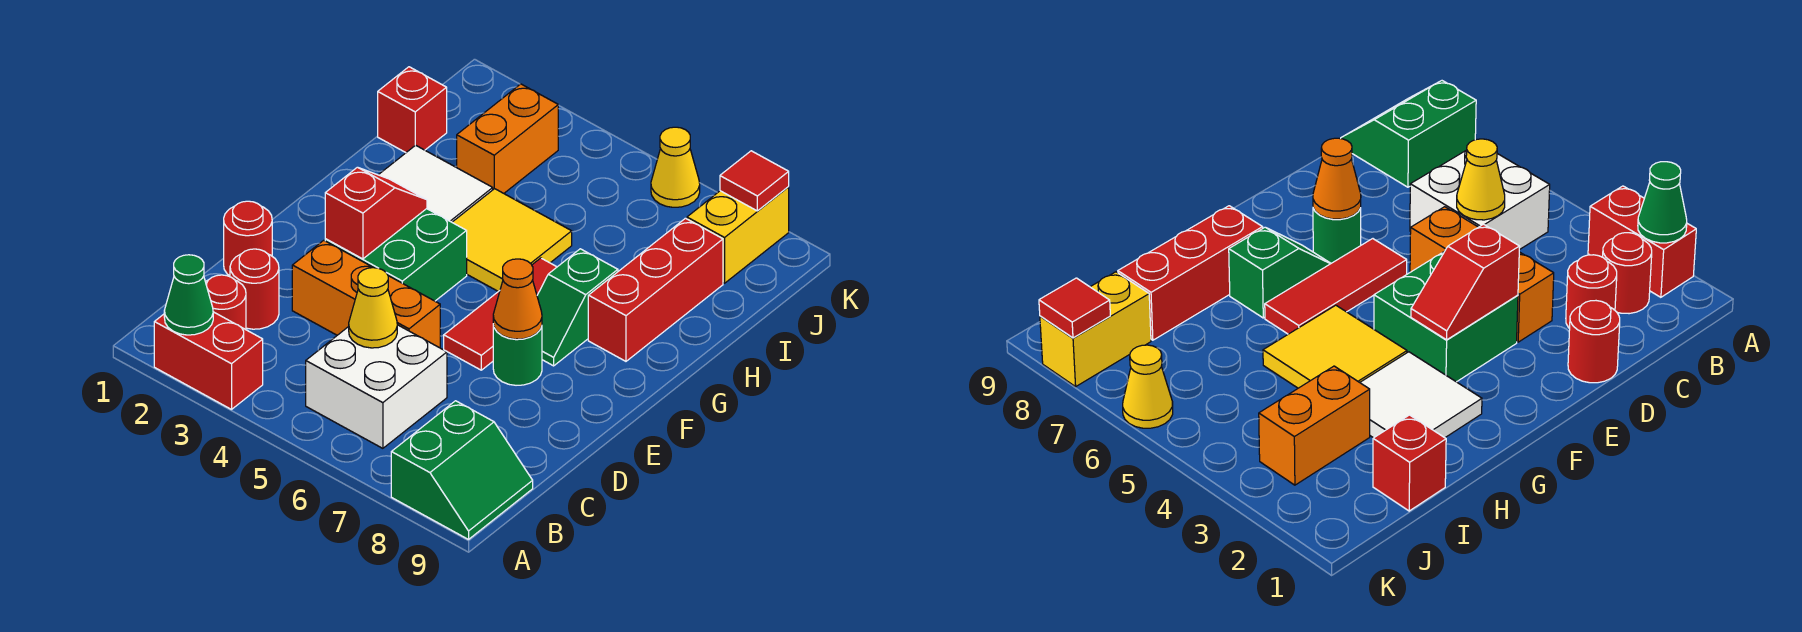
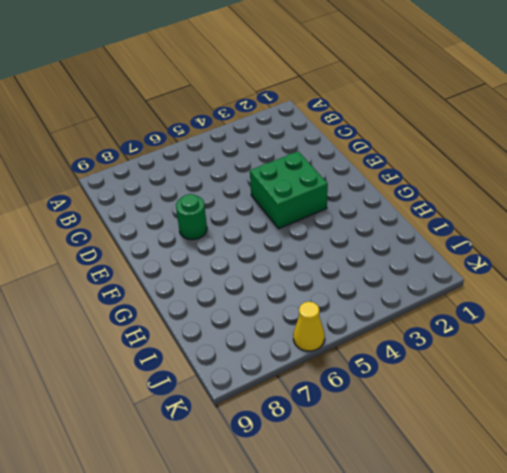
none -> red brick A2:A3 level 1
none -> green slope A8:B9 level 1 top 8
none -> red round brick B2 level 1

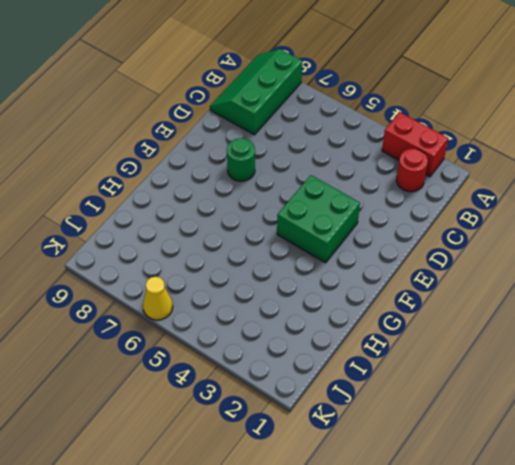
green slope A8:C9 level 1 top 8 -> green slope A8:B9 level 1 top 8
none -> white brick B5:C6 level 1
none -> red round brick C2 level 1
none -> red round brick D1 level 1

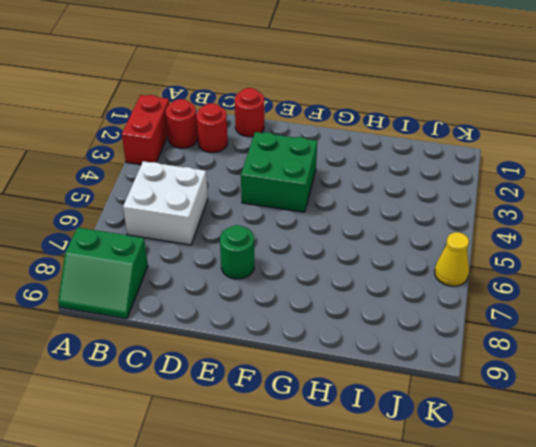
none -> orange brick D3:D5 level 1
none -> red tile E6:G6 level 1
none -> green slope F7:G7 level 1 top G

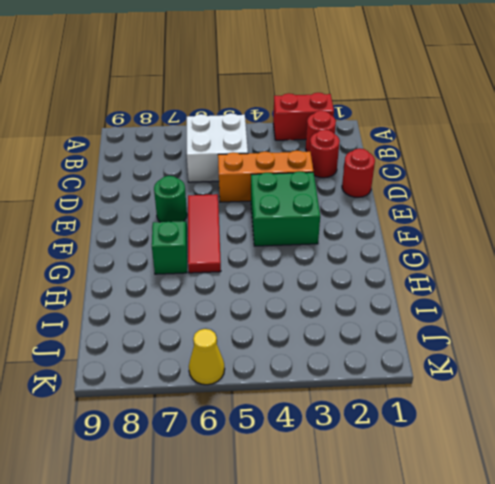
none -> green slope A8:B9 level 1 top 8
none -> white tile G2:H3 level 1
none -> yellow tile G4:H5 level 1

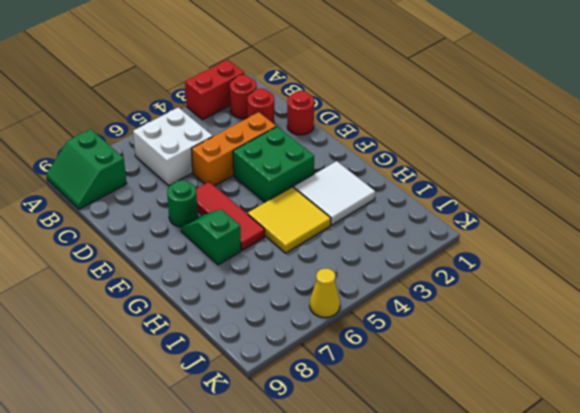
none -> red brick G8:I8 level 1
none -> red brick I1 level 1
none -> orange brick I3:J3 level 1

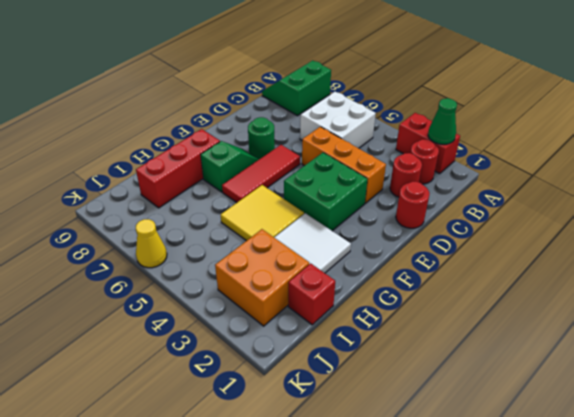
orange brick I2:J3 level 1 -> orange brick I3:J3 level 1
none -> yellow brick J8:K8 level 1
none -> yellow cone C5 level 2
none -> red slope E3:F3 level 2 top E

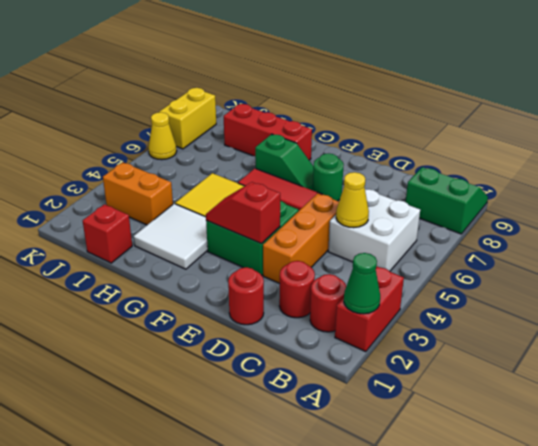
yellow brick K7:K8 level 1 -> yellow brick J8:K8 level 1
none -> orange cone E7 level 2
none -> red tile K8 level 2

